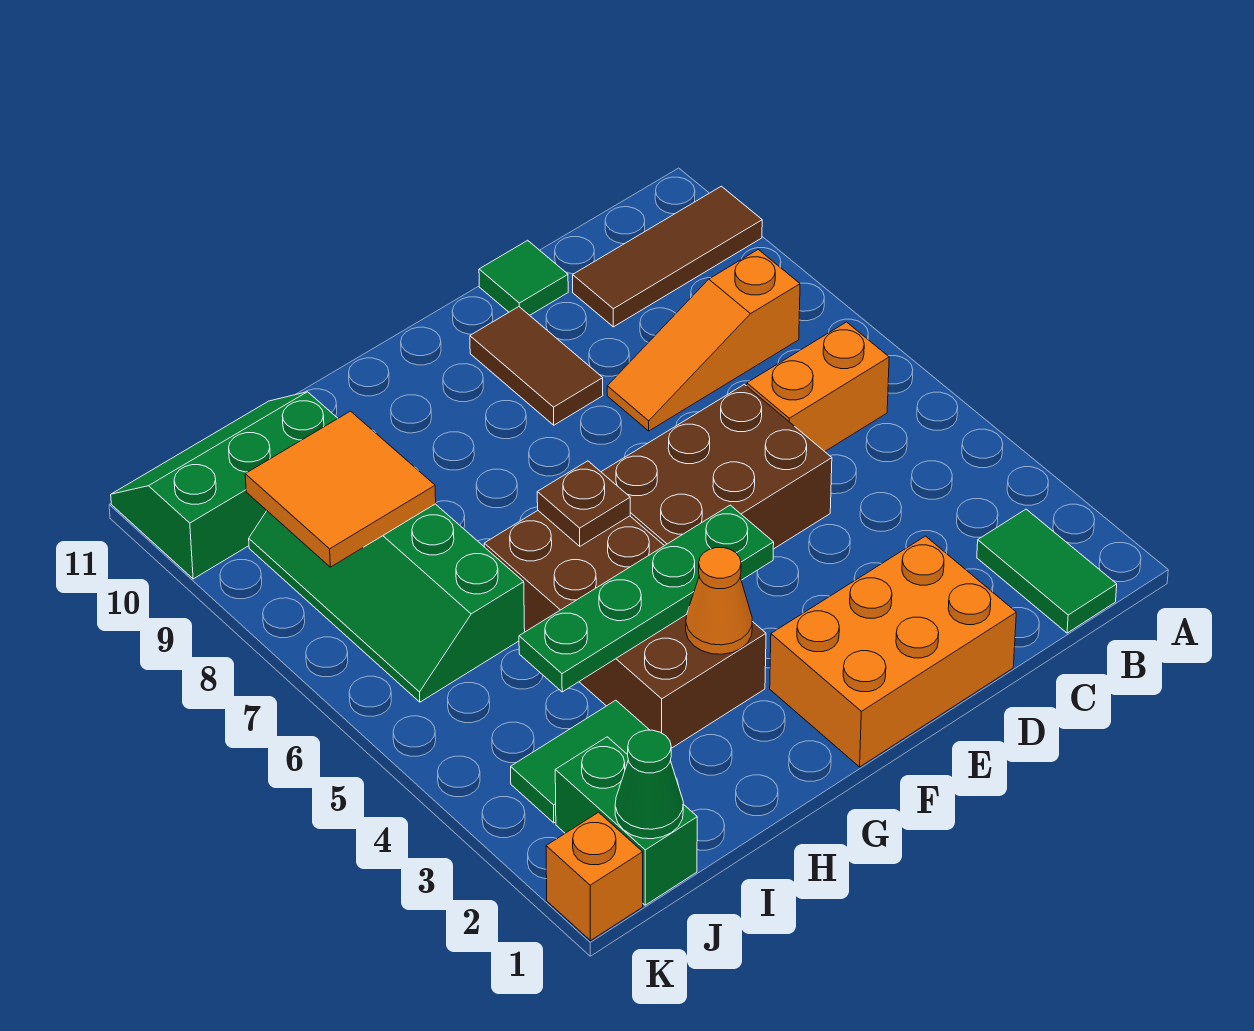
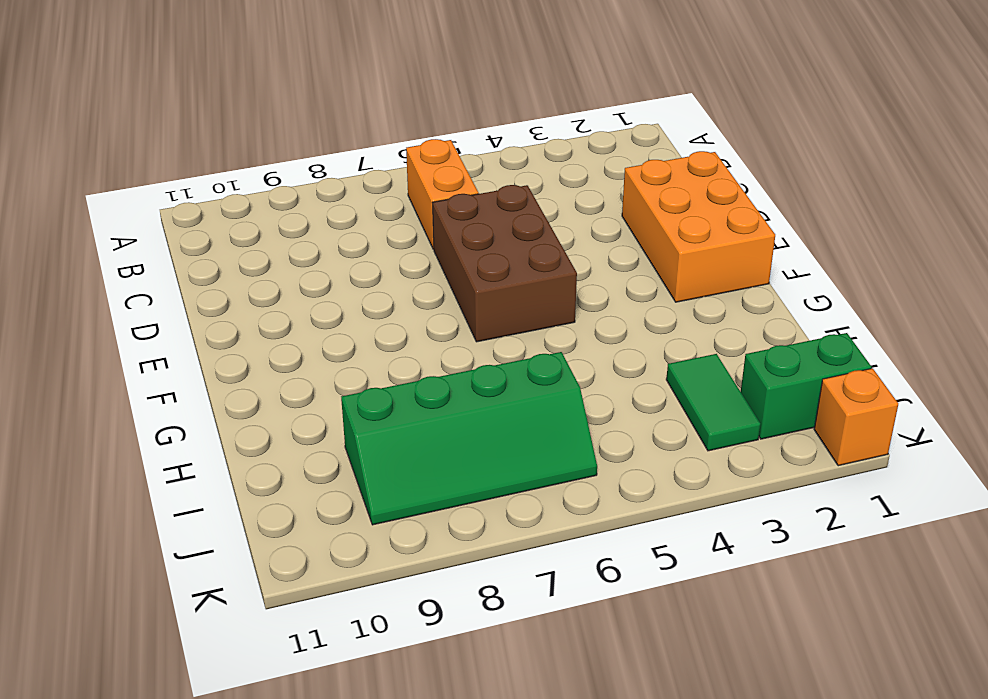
none -> brown tile A10:C10 level 1
none -> green tile B1:B2 level 1
none -> orange slope B8:D8 level 1 top B

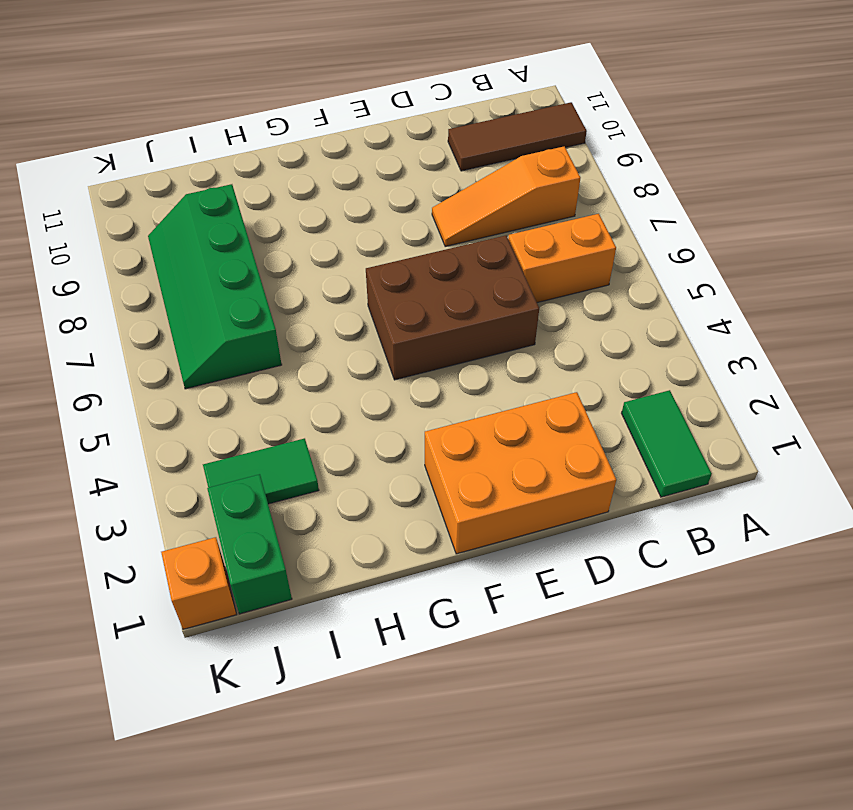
none -> green tile D11 level 1
none -> brown tile E9:E10 level 1
none -> brown brick G3:H6 level 1

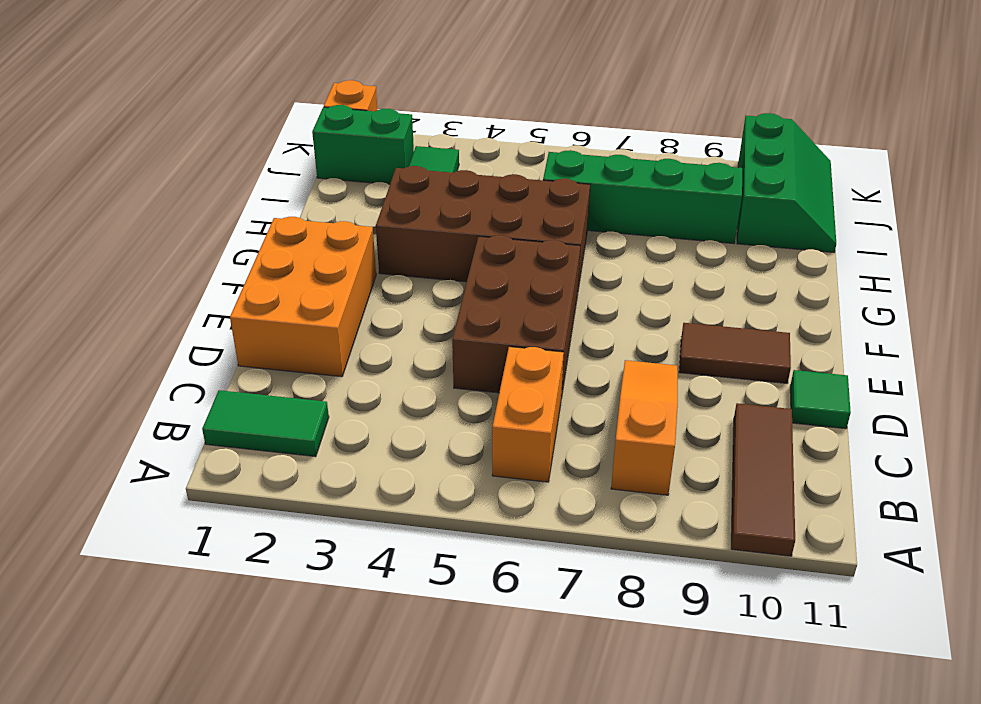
none -> green plate F4:I4 level 2
none -> orange cone G3 level 2
none -> brown plate G6 level 2

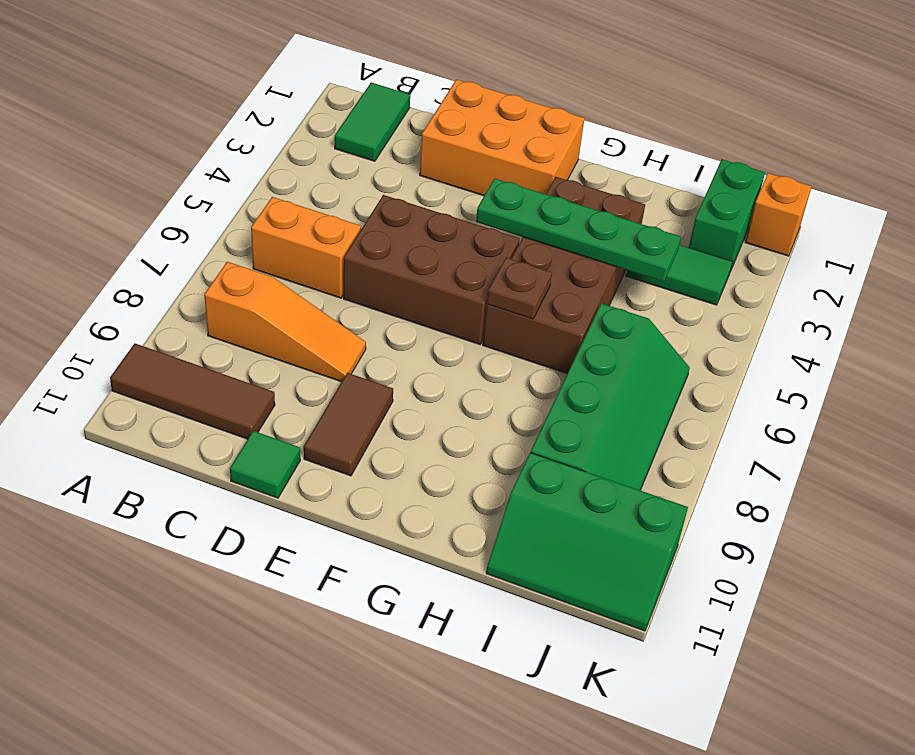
none -> orange cone G3 level 2
none -> orange tile I8:J9 level 2
none -> green cone J1 level 2

